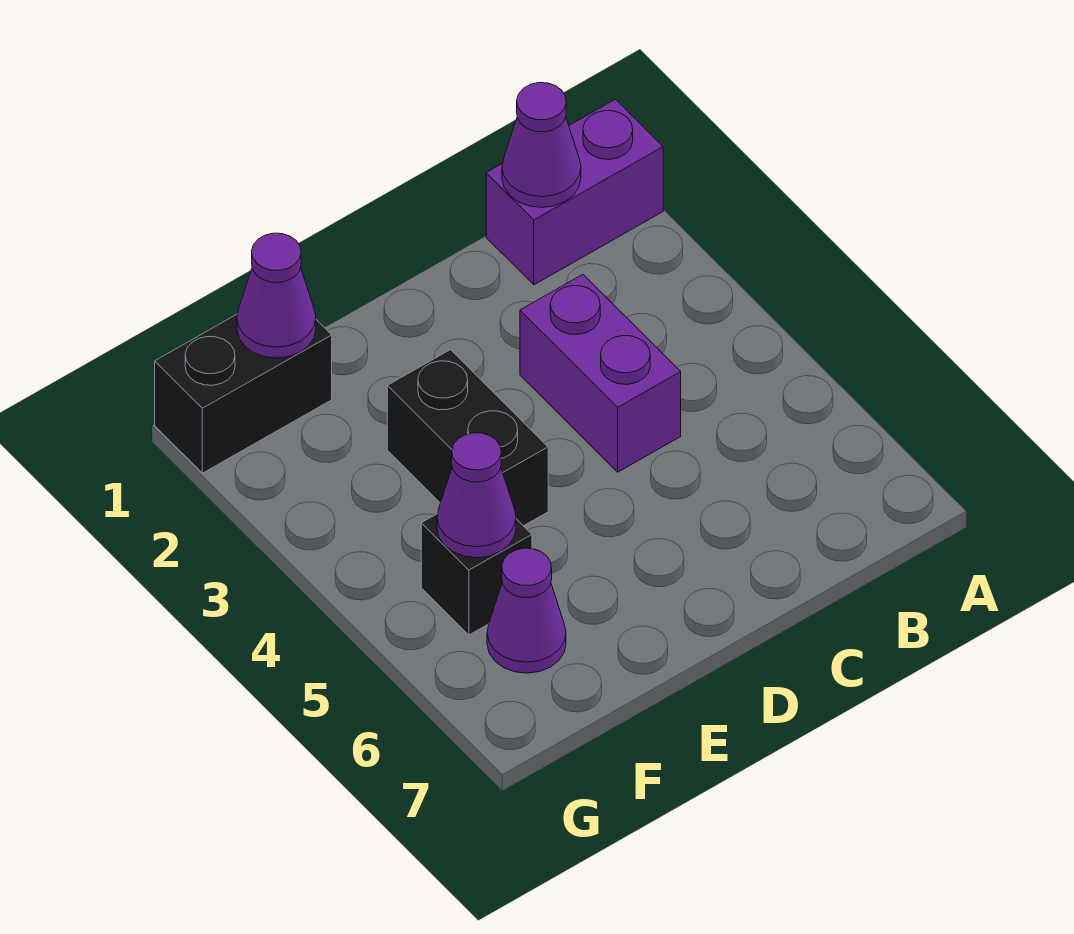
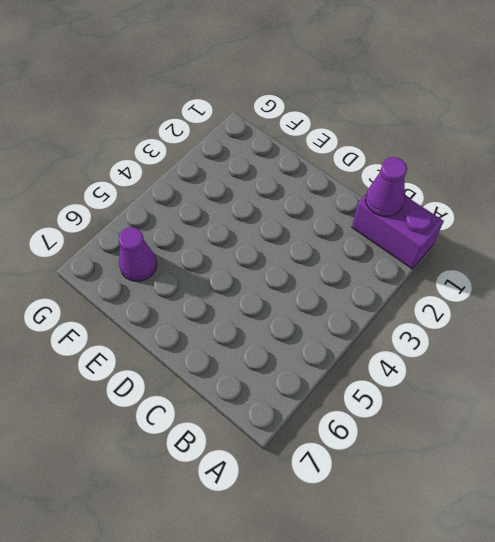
none -> purple brick C3:C4 level 1
none -> black brick E3:E4 level 1

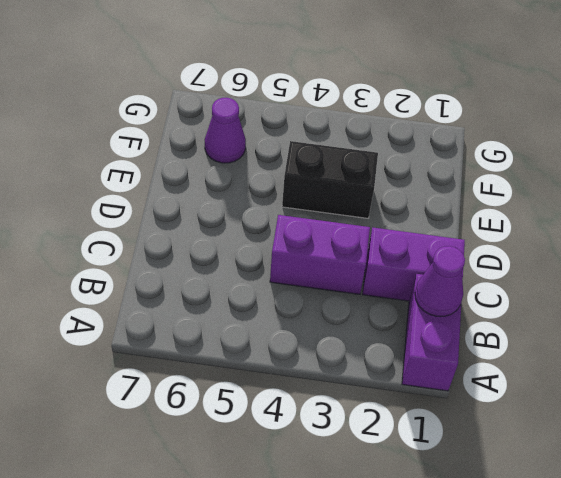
purple brick C1:C2 level 1 -> none
none -> black brick F1:G1 level 1
none -> black brick F5 level 1

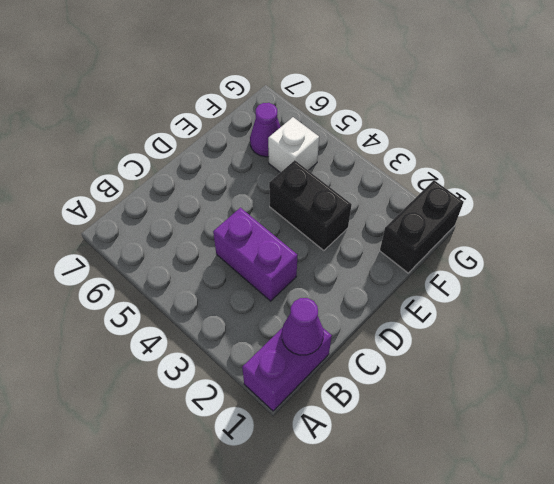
white brick F5 level 1 -> black brick F5 level 1
none -> purple cone F1 level 2
none -> purple cone F5 level 2

